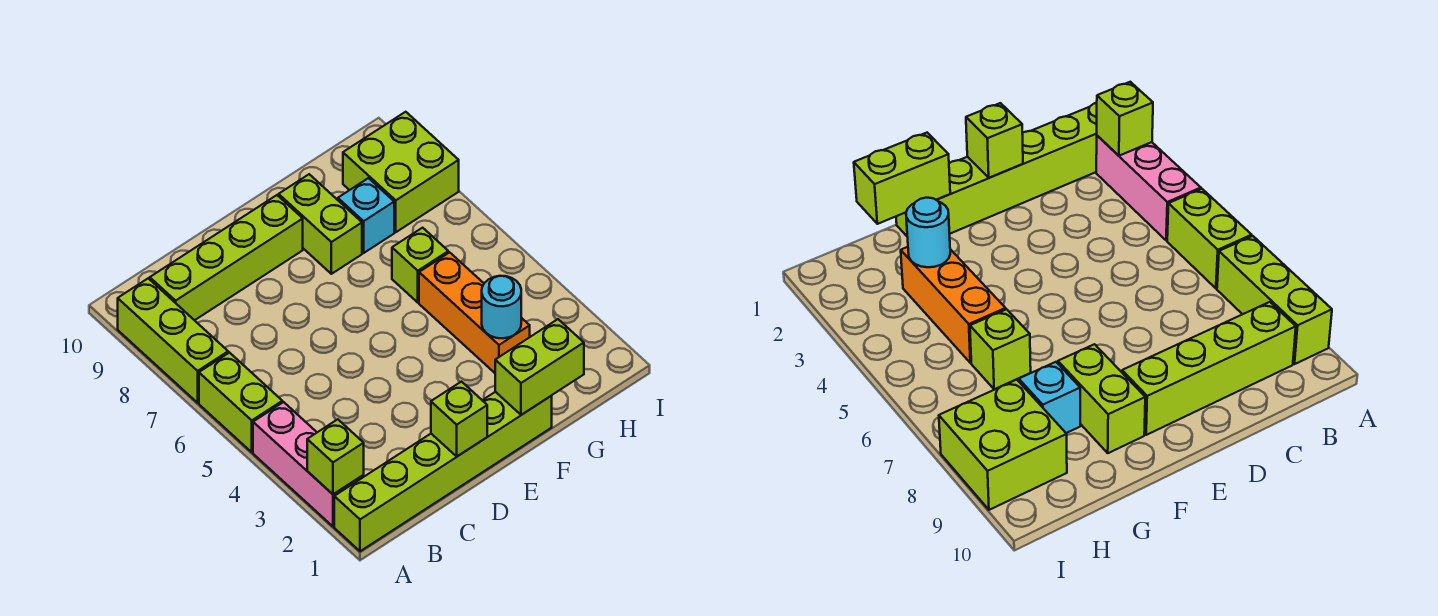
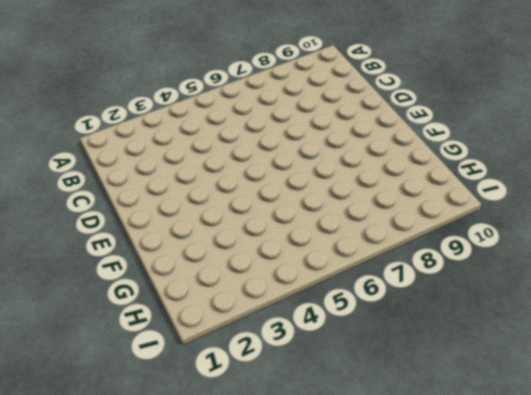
none -> lime brick A1:F1 level 1
none -> pink brick A2:A4 level 1
none -> lime brick A5:A6 level 1

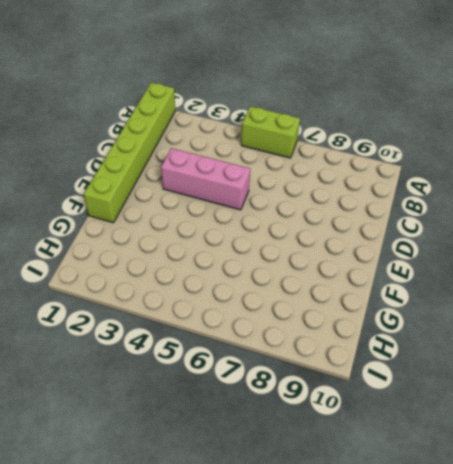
pink brick D3:D5 level 1 -> pink brick A2:A4 level 1
none -> lime brick A7:A9 level 1
none -> lime brick B9:E9 level 1
none -> lime brick F8:F9 level 1

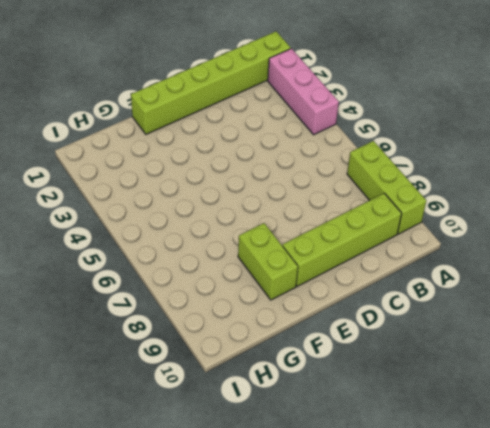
none -> lime brick A5:A6 level 1
none -> orange brick G3:G5 level 1
none -> lime brick G6 level 1

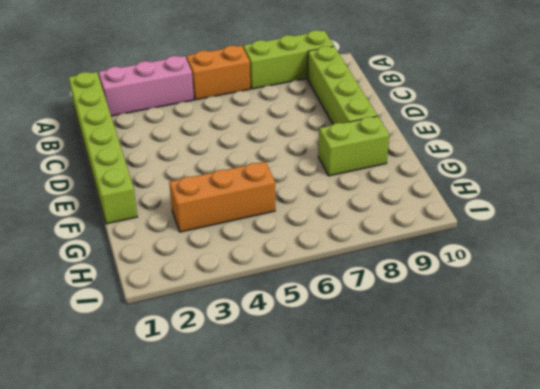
orange brick A5:A6 level 1 -> lime brick A5:A6 level 1
none -> lime brick G6 level 1
none -> cyan brick G8 level 1
none -> lime brick H8:I9 level 1

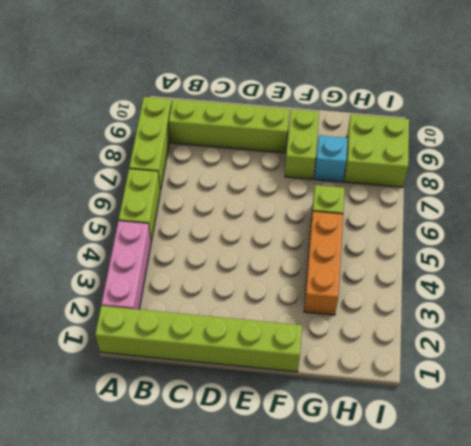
none -> lime brick A2 level 2
none -> lime brick D1 level 2
none -> lime brick F1:G1 level 2

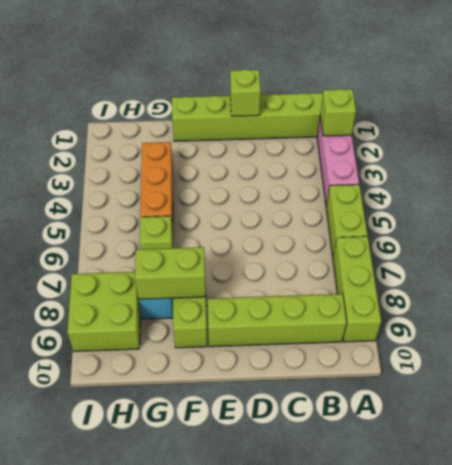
lime brick F8:G8 level 2 -> lime brick F1:G1 level 2
none -> cyan round brick G3 level 2

